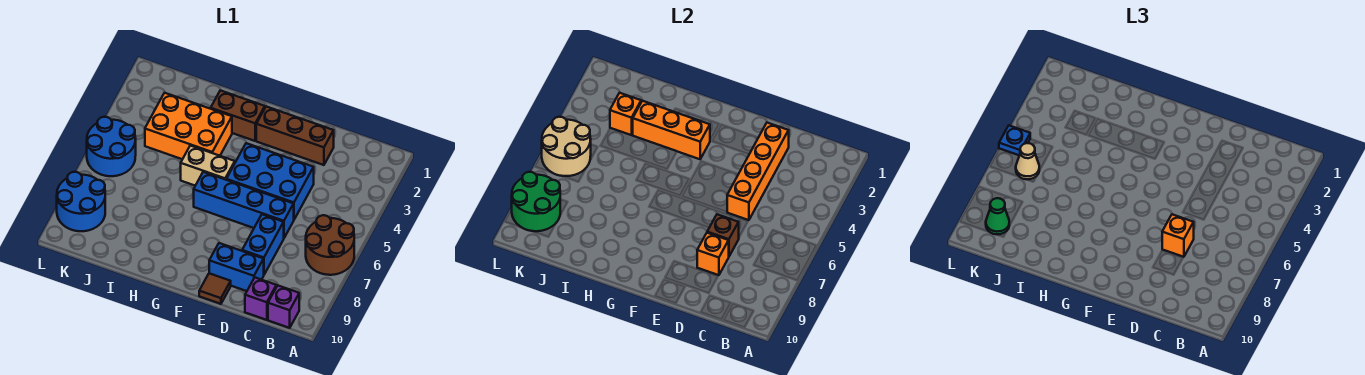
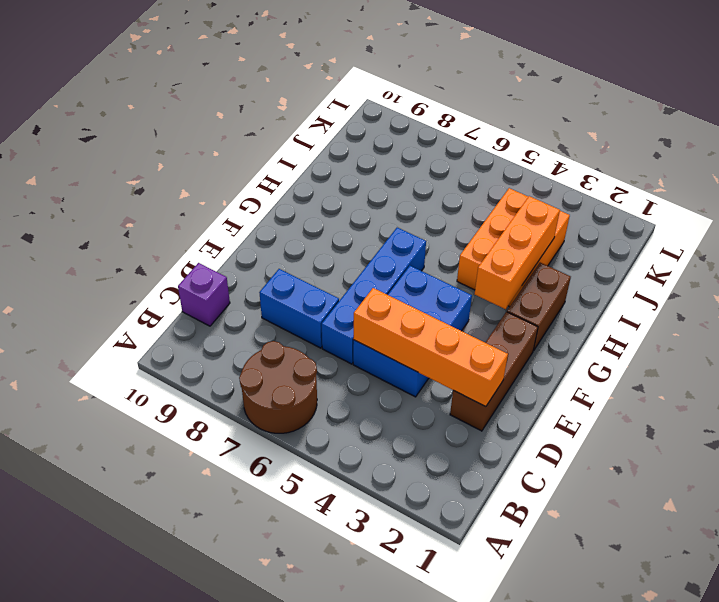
none -> purple brick B10 level 1
none -> blue brick D9:E9 level 1
none -> brown tile E10 level 1

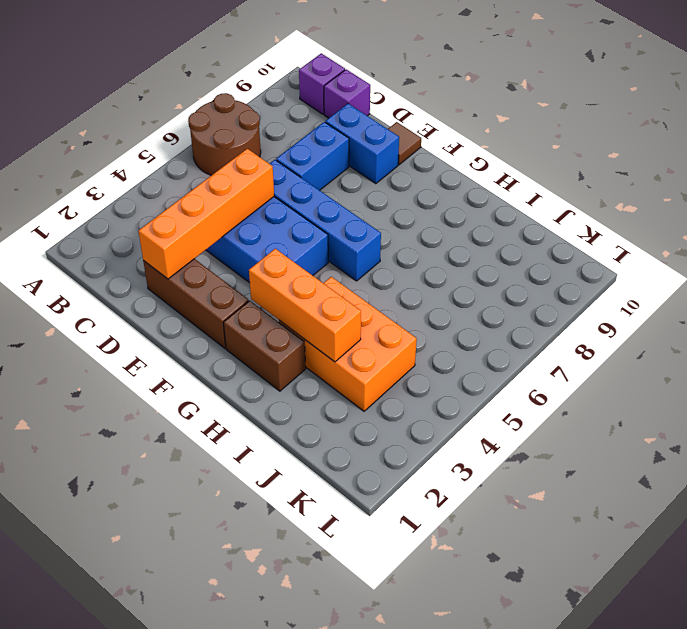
none -> tan brick G5:H5 level 1
none -> blue round brick K5:L6 level 1
none -> blue round brick K8:L9 level 1

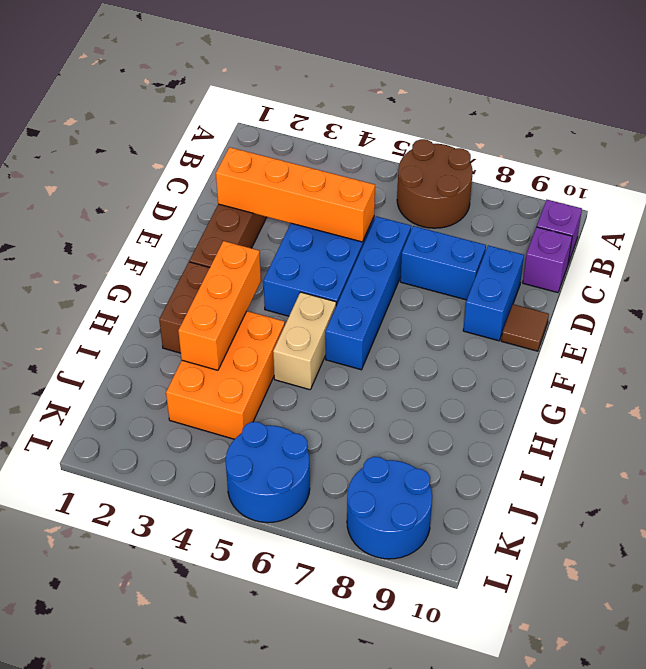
none -> brown brick D7 level 2
none -> orange brick D8 level 2
none -> orange brick J3 level 2

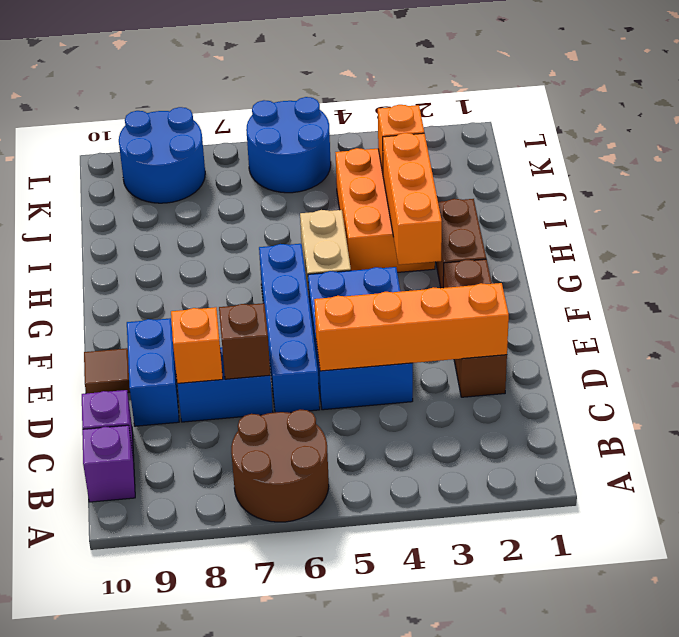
none -> tan round brick K5:L6 level 2
none -> green round brick K8:L9 level 2
none -> orange brick D7 level 3

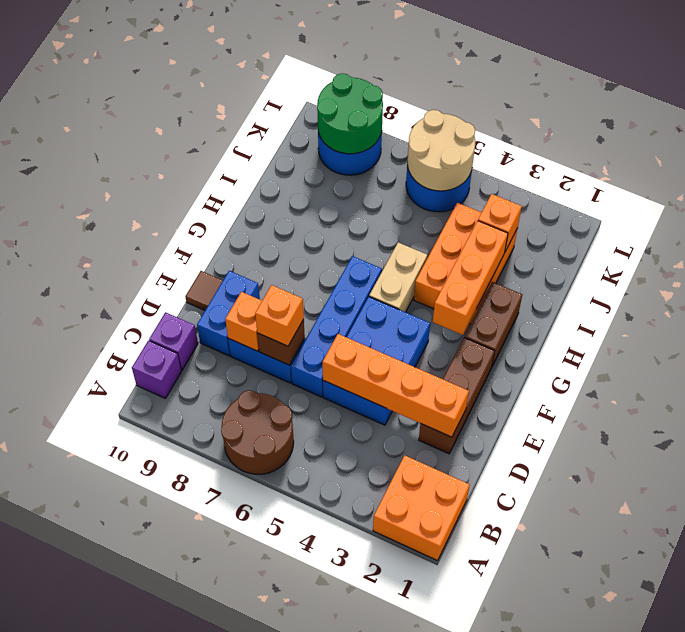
orange brick A1:B2 level 1 -> none
none -> tan cone K6 level 3
none -> green cone K9 level 3
none -> blue plate L5 level 3

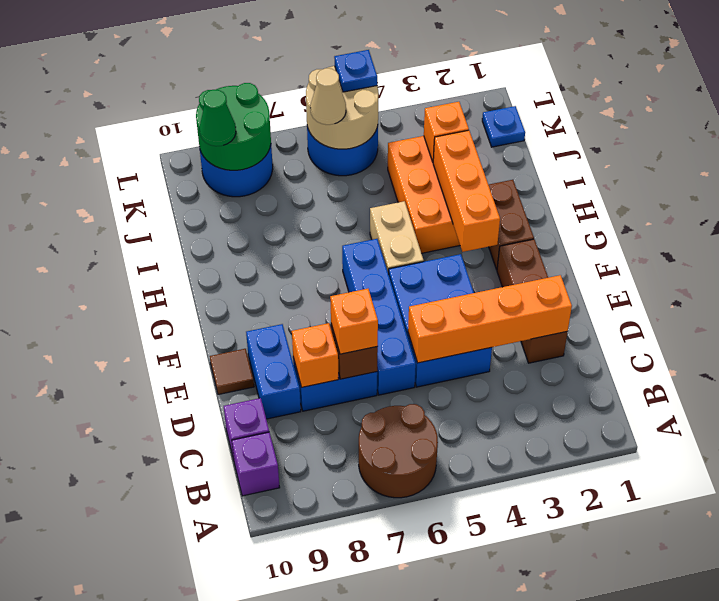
blue plate K1 level 1 -> none

